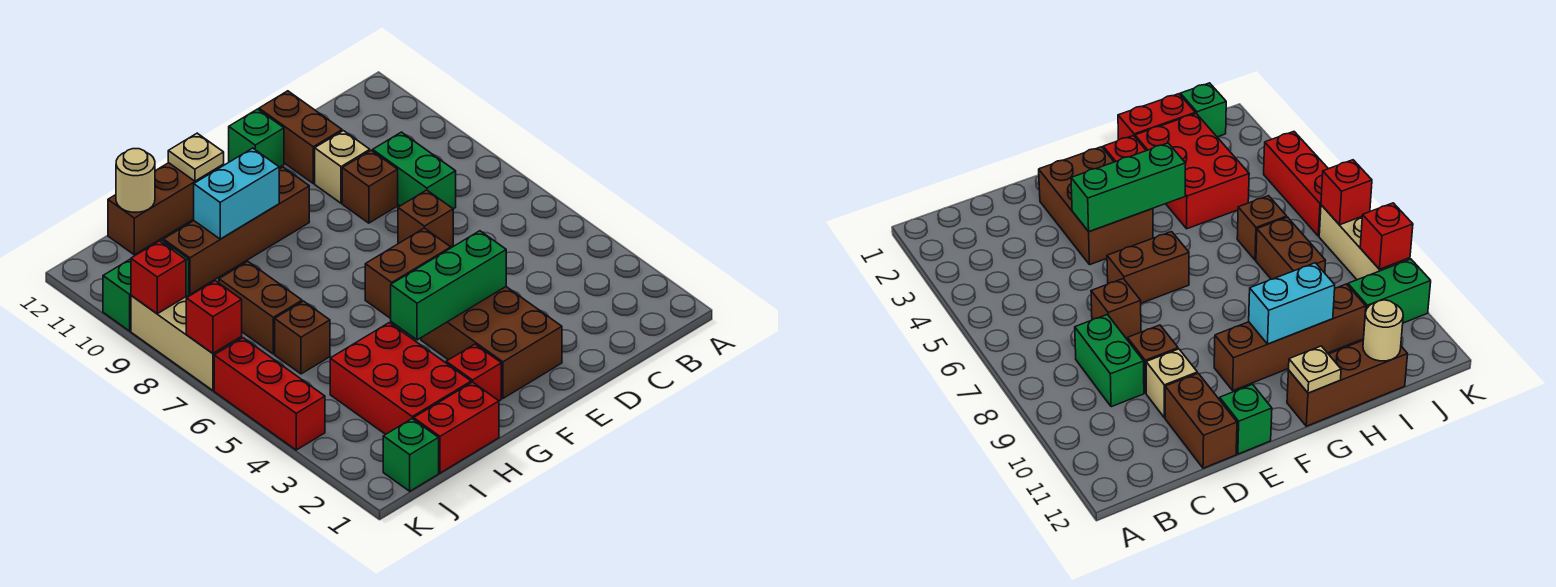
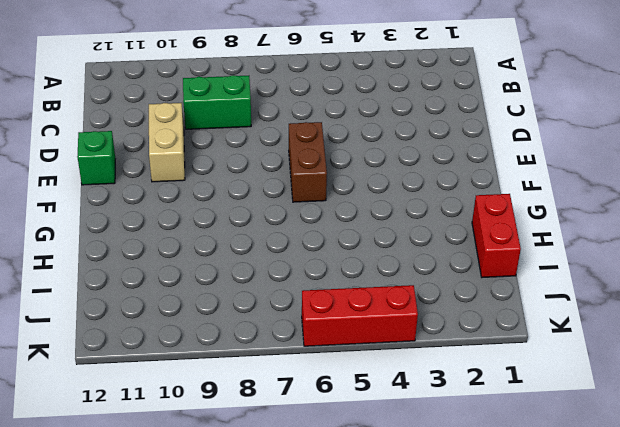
tan brick D10:E10 level 1 -> tan brick D10 level 1
none -> brown brick D7 level 1
none -> brown brick D9 level 1
none -> brown brick D11:D12 level 1

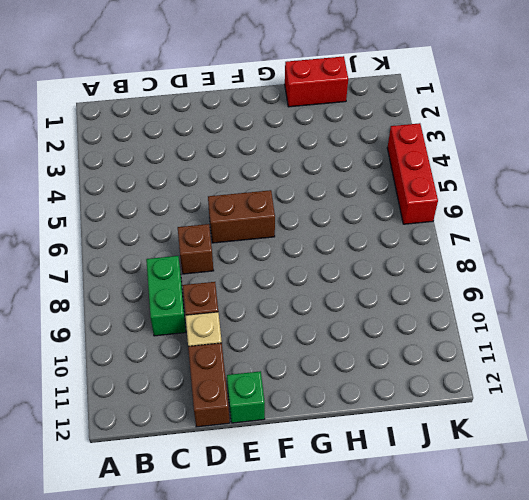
none -> brown brick E2:F4 level 1
none -> brown brick F10:I10 level 1
none -> red brick G2 level 1

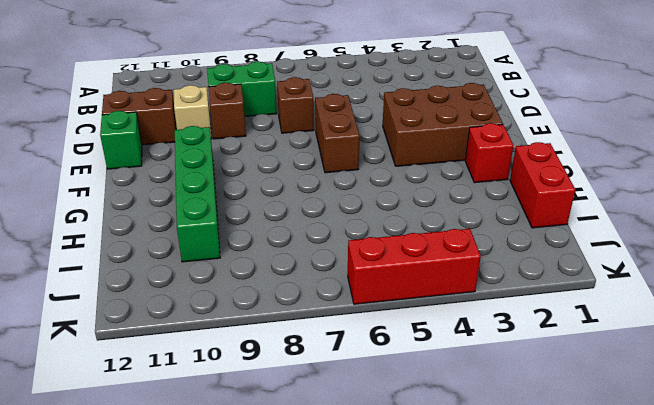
green brick F10:I10 level 1 -> brown brick F10:I10 level 1
none -> brown brick G12:I12 level 1
none -> red brick H2:I4 level 1
none -> brown brick I6 level 1

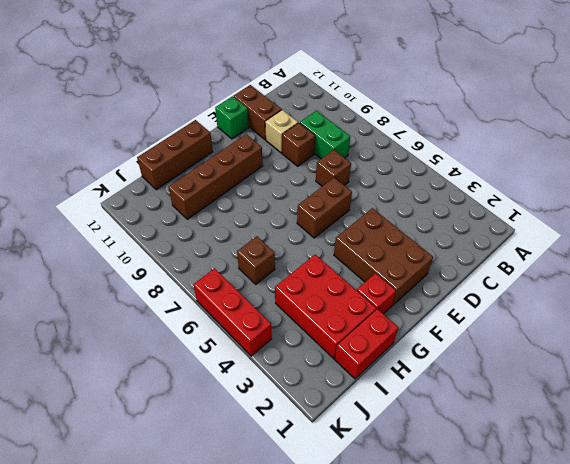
none -> brown brick I7:I8 level 1
none -> green brick J1 level 1
none -> green brick J10:K10 level 1

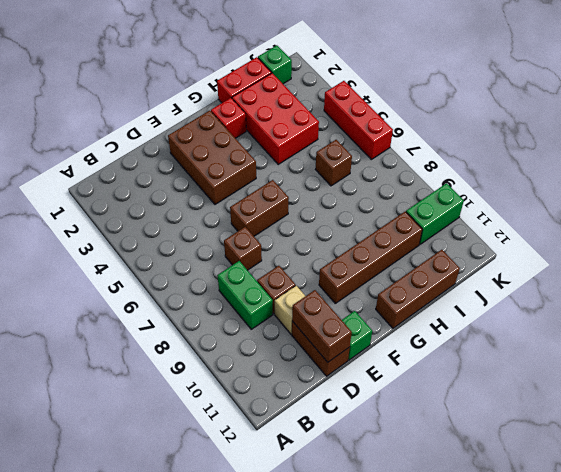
brown brick D11:D12 level 2 -> brown brick I7:I8 level 1
none -> tan brick K7:K9 level 1
none -> green brick E4:G4 level 2
none -> cyan brick G10:H10 level 2

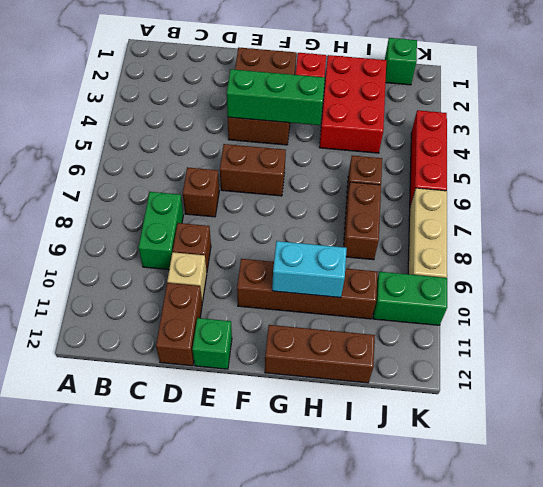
none -> red brick H1:I1 level 1
none -> tan plate G12 level 2
none -> tan round brick I12 level 2

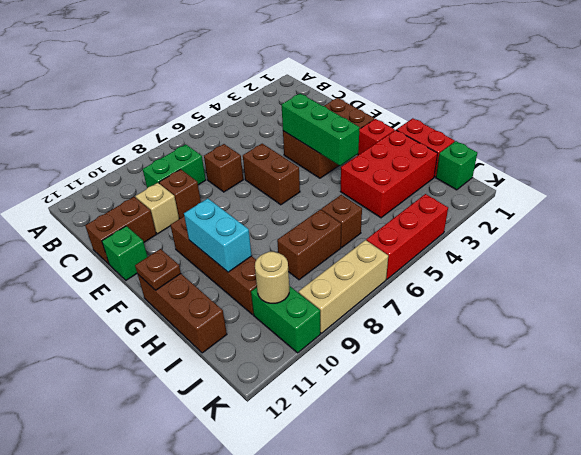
brown plate G12 level 2 -> tan plate G12 level 2
tan round brick J10 level 2 -> tan round brick I12 level 2
none -> red brick K7 level 2
none -> red brick K9 level 2

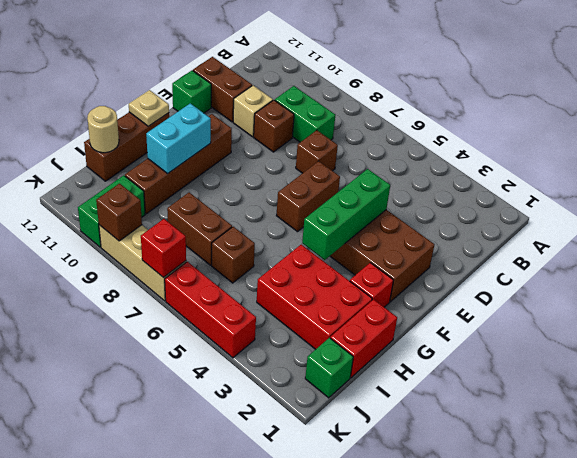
brown brick K9 level 2 -> red brick K9 level 2

